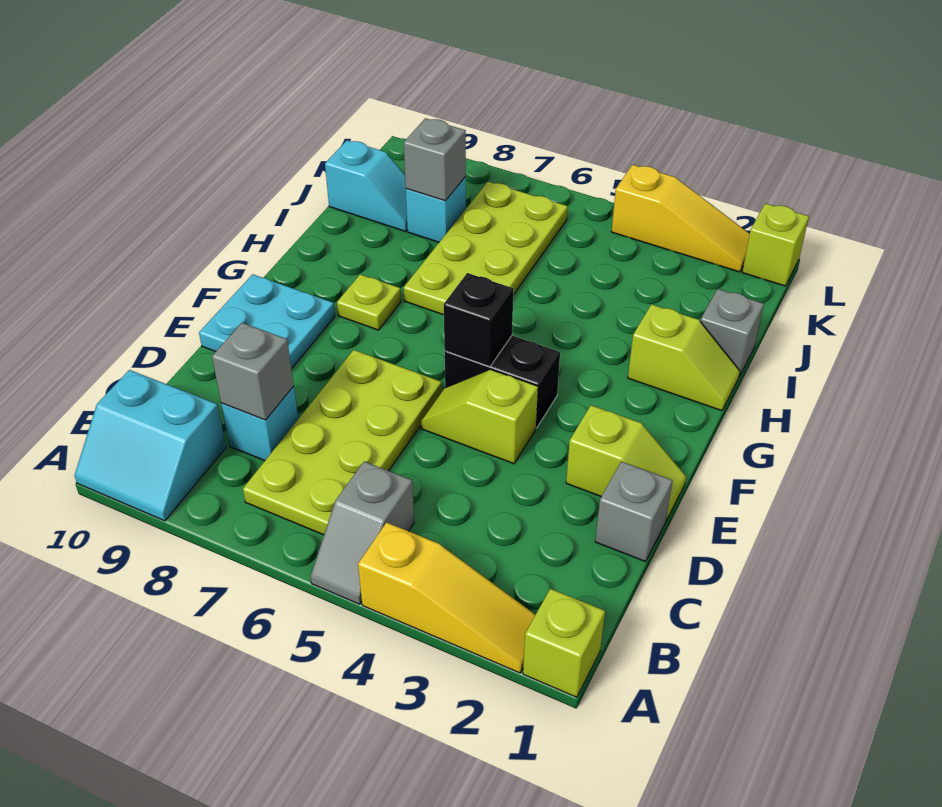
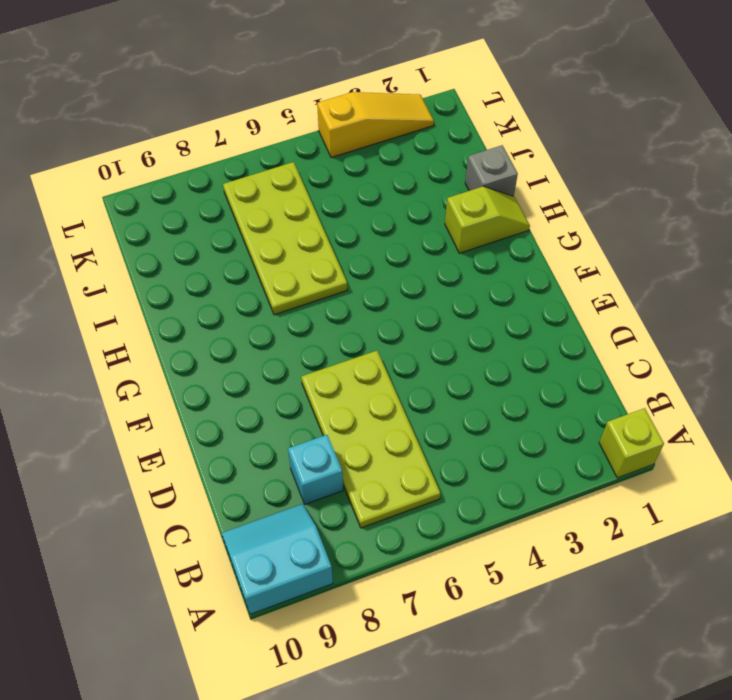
cyan slope A9:B10 level 1 top A -> cyan slope A9:B10 level 1 top B
none -> yellow slope A2:A4 level 1 top 4
none -> grey slope A5:B5 level 1 top B
none -> grey brick D1 level 1

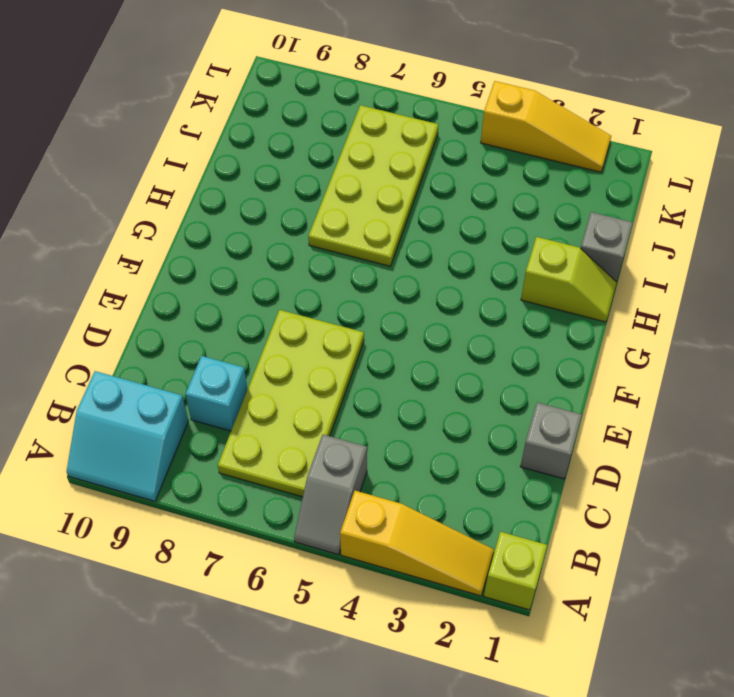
none -> lime slope E1:E2 level 1 top 2
none -> lime slope E4:E5 level 1 top 4
none -> cyan plate E9:F10 level 1

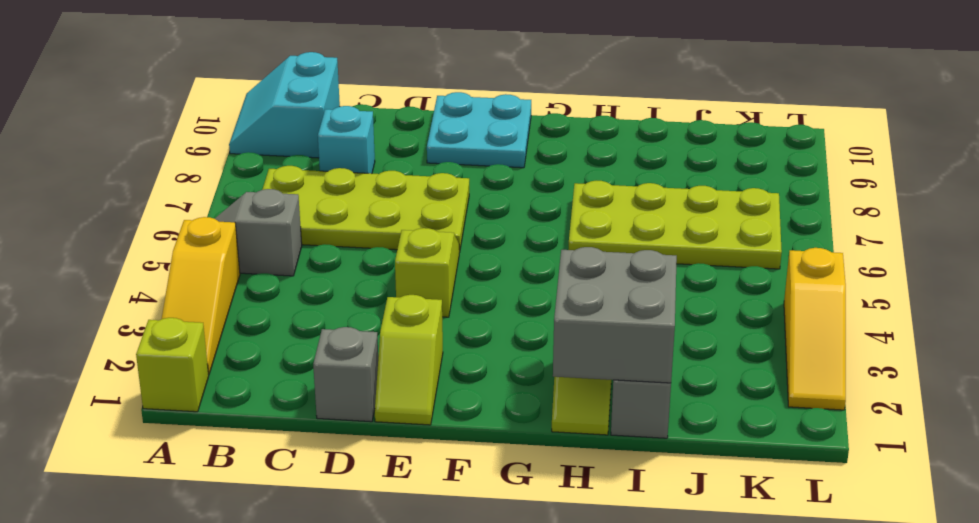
grey brick H1:I2 level 2 -> none
none -> black brick F4:F5 level 1
none -> lime plate G8 level 1
none -> cyan brick J8 level 1

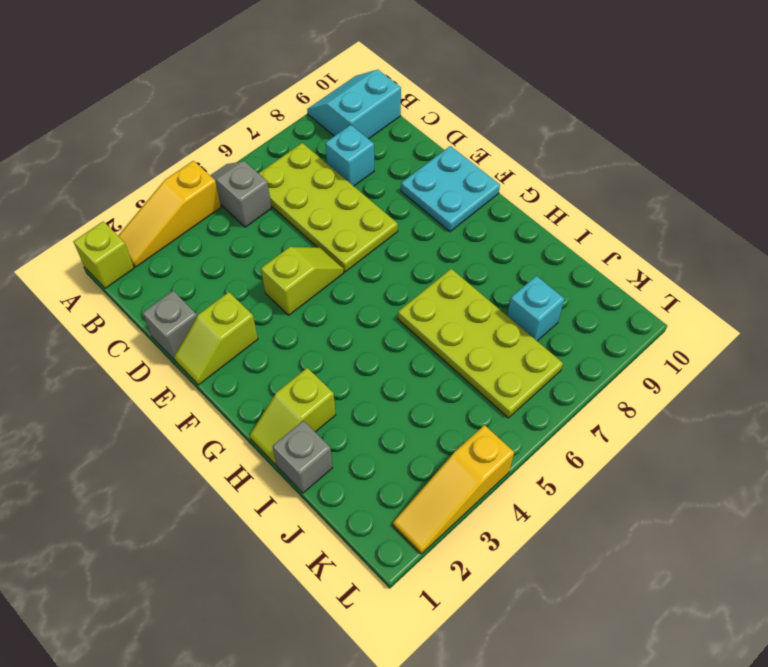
none -> black brick F4:F5 level 1
none -> lime plate G8 level 1
none -> cyan slope J9:J10 level 1 top 10

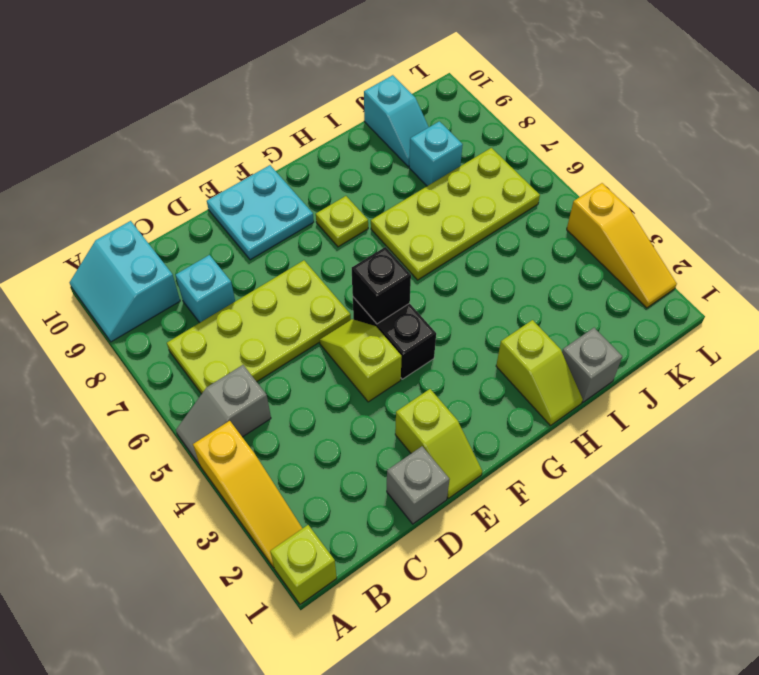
none -> lime brick L1 level 1
none -> grey brick C8 level 2
none -> grey brick J8 level 2

